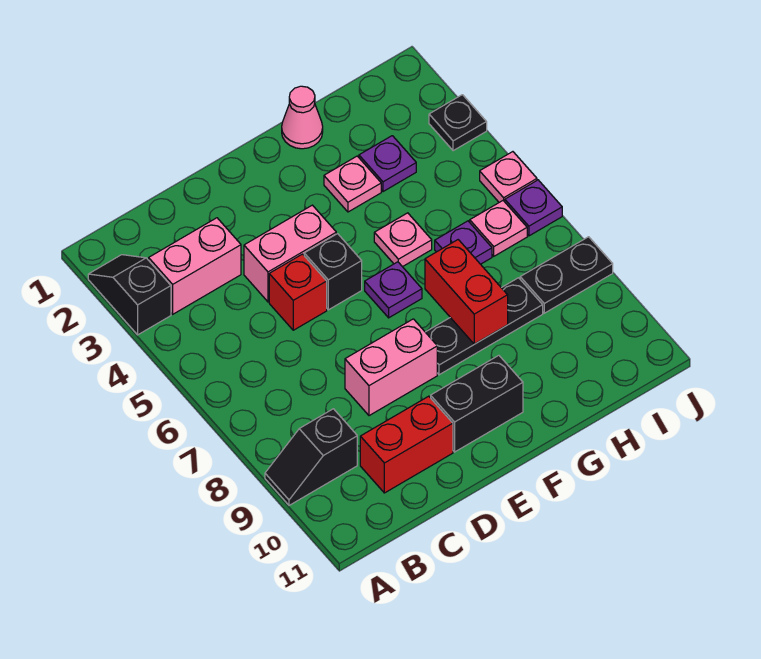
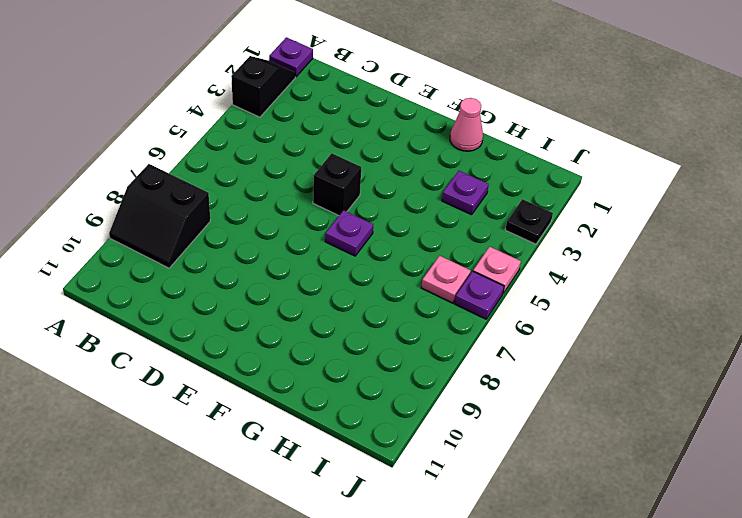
purple plate A1 level 1 -> purple plate H6 level 1
black slope A8:B9 level 1 top 8 -> black slope A9:B9 level 1 top B
none -> pink brick B3:C3 level 1
none -> red brick C10:D10 level 1
none -> pink brick D4:E4 level 1

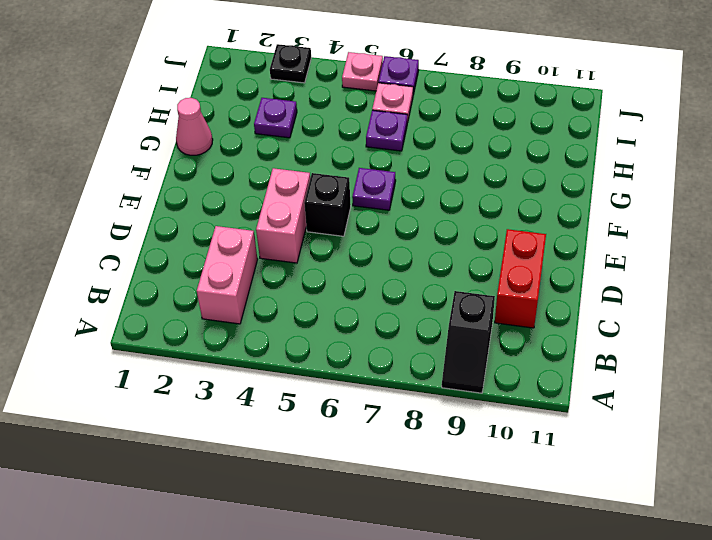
none -> black slope A2:A3 level 1 top 3
none -> red brick D5 level 1
none -> pink brick D8:E8 level 1

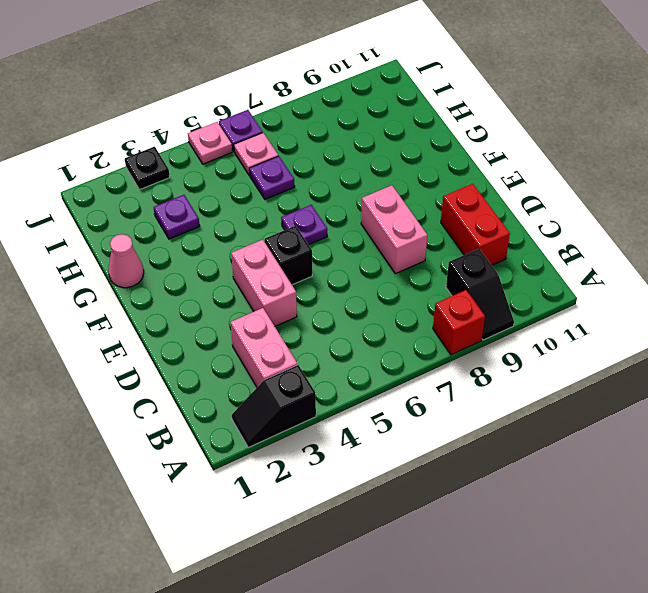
red brick A8 level 1 -> red brick D5 level 1
none -> black brick E10:F10 level 1
none -> black plate F8:H8 level 1
none -> pink plate G3 level 1

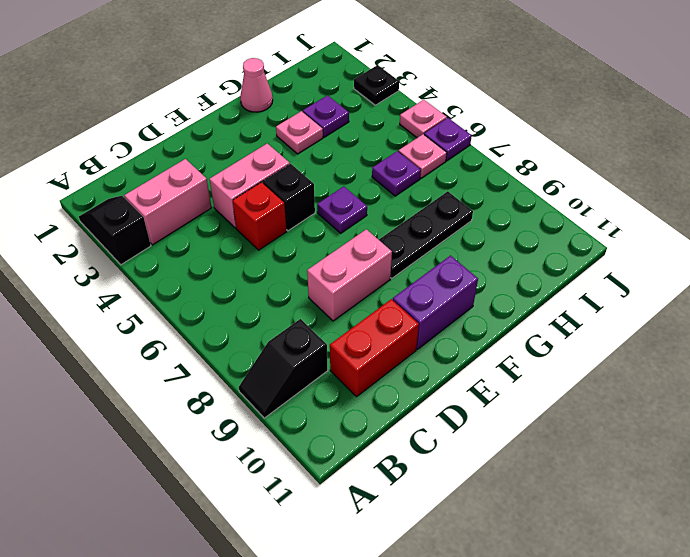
purple brick E10:F10 level 1 -> black brick E10:F10 level 1
none -> pink plate G5 level 1
none -> black plate I8:J8 level 1
none -> red brick G7:G8 level 2

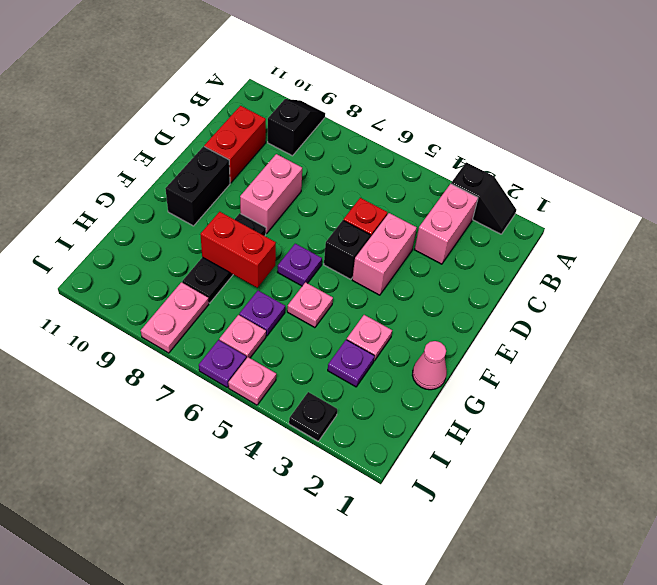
pink plate I8:J8 level 1 -> black plate I8:J8 level 1

